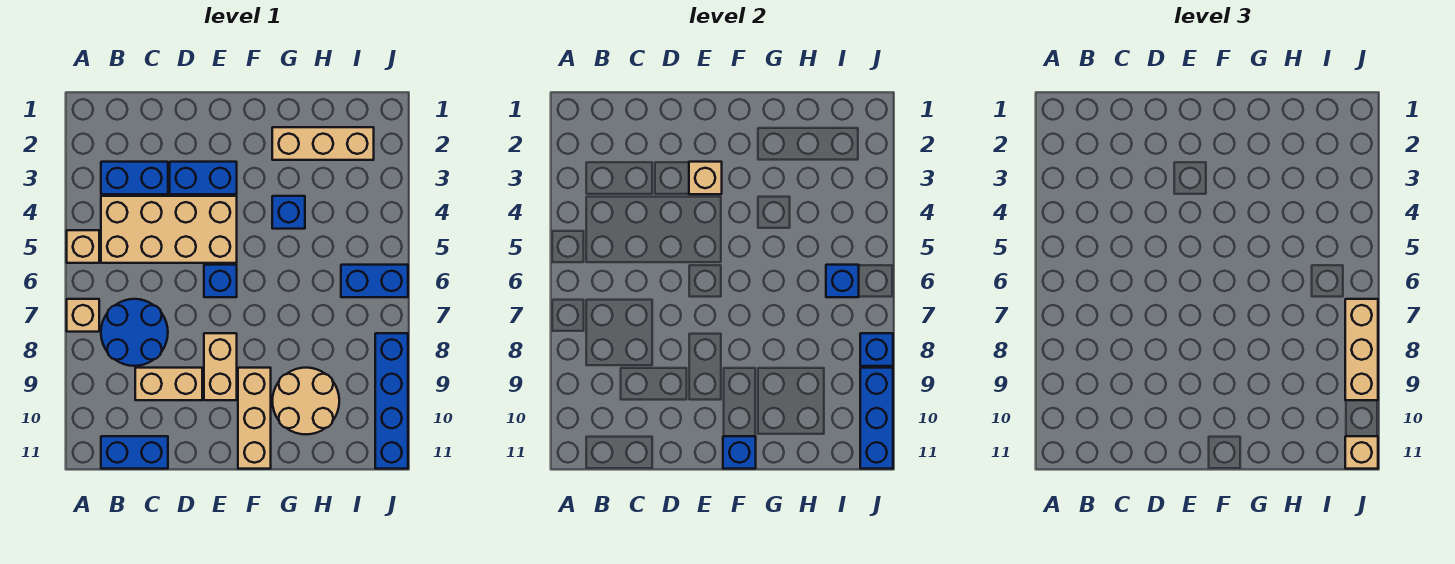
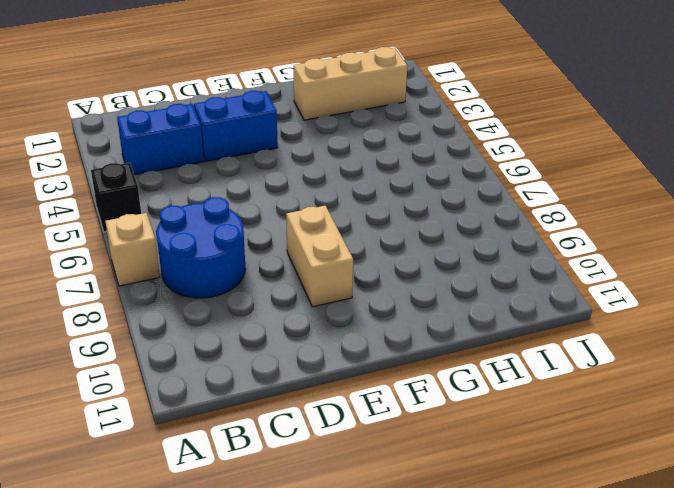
black brick A5 level 1 -> tan brick A5 level 1
none -> tan brick B4:E5 level 1
none -> blue brick B11:C11 level 1
none -> tan brick C9:D9 level 1

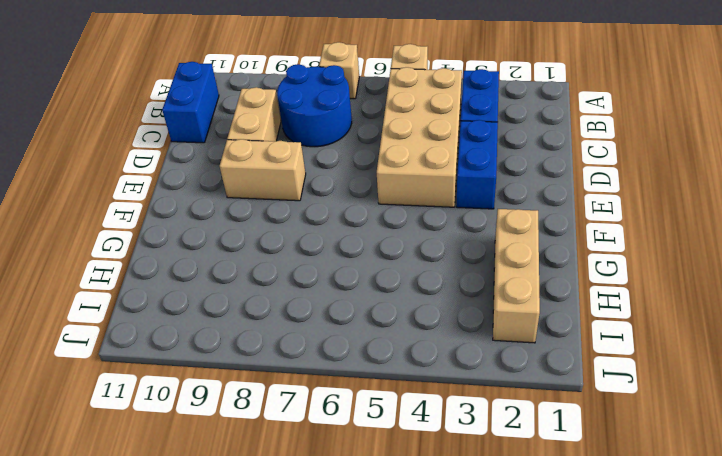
none -> blue brick E6 level 1
none -> tan brick F9:F11 level 1
none -> blue brick G4 level 1

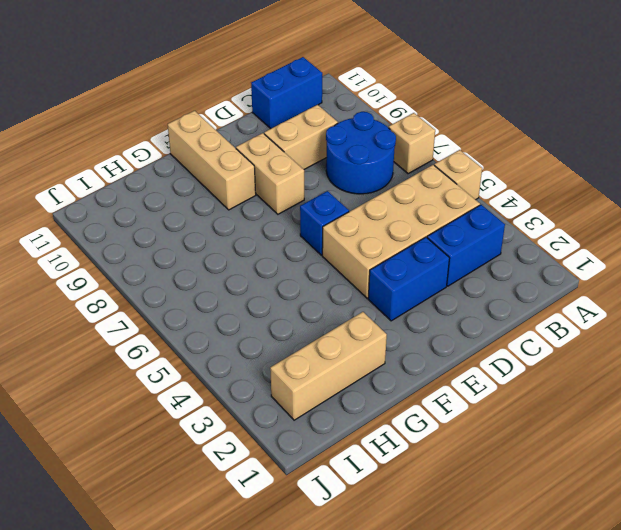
none -> blue brick G4 level 1
none -> tan round brick G9:H10 level 1
none -> blue brick I6:J6 level 1

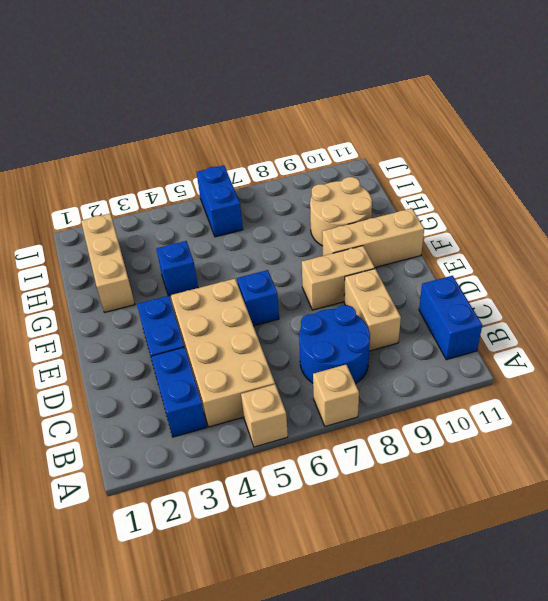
none -> blue brick J8:J11 level 1
none -> tan brick E3 level 2
none -> blue brick F11 level 2

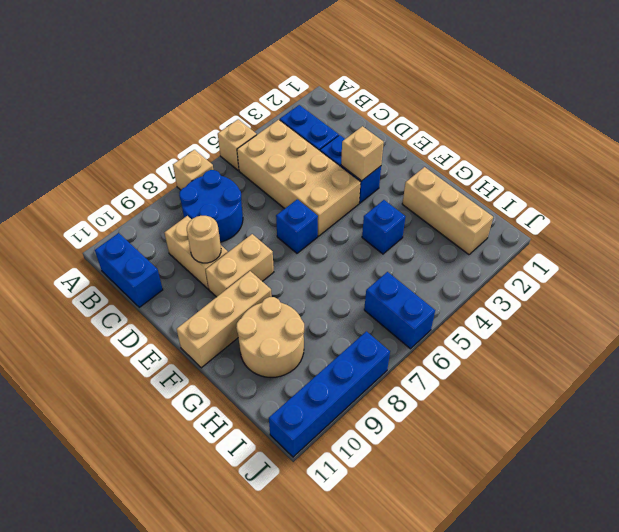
tan round brick D9 level 2 -> none
none -> blue brick F11 level 2
none -> blue brick I6 level 2
none -> blue brick J8 level 2

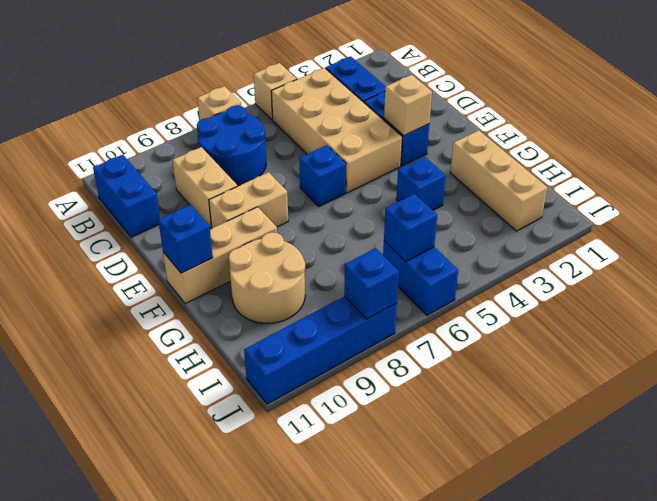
none -> blue brick J9:J11 level 2
none -> tan brick J7:J9 level 3
none -> tan brick J11 level 3

